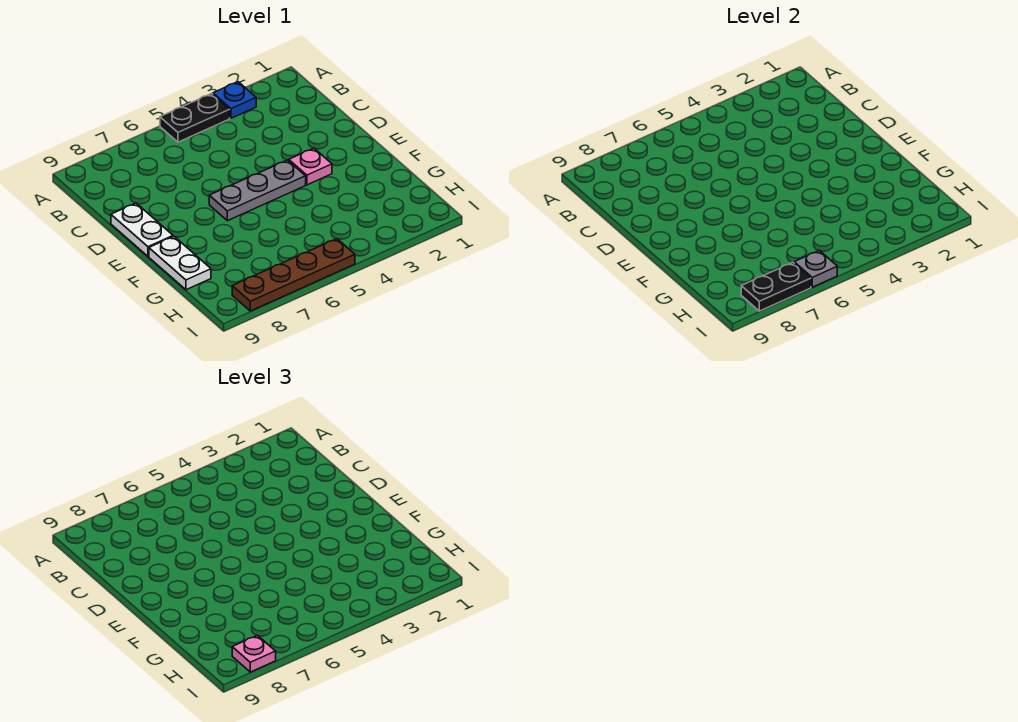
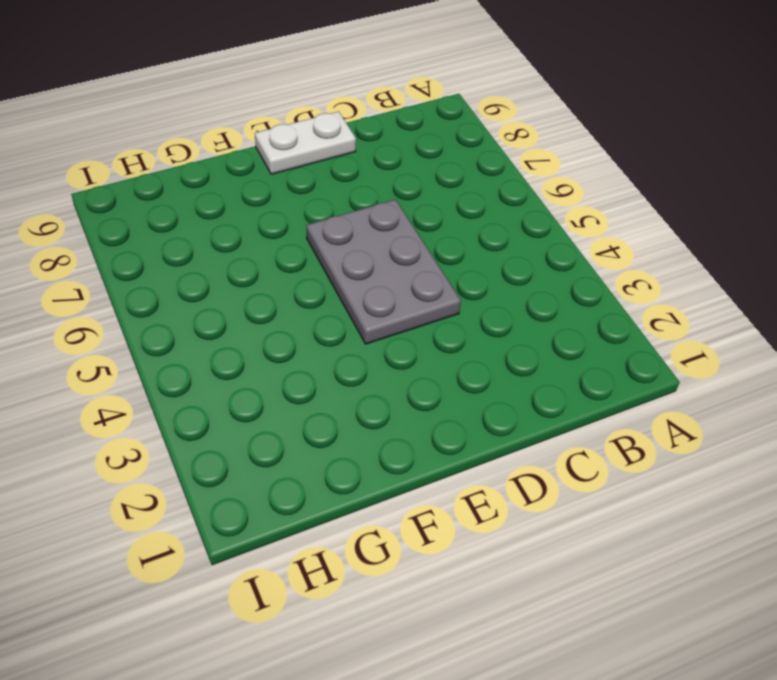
grey plate D4:E6 level 1 -> grey plate E4:E6 level 1
none -> blue plate A3 level 1
none -> black plate A4:A5 level 1

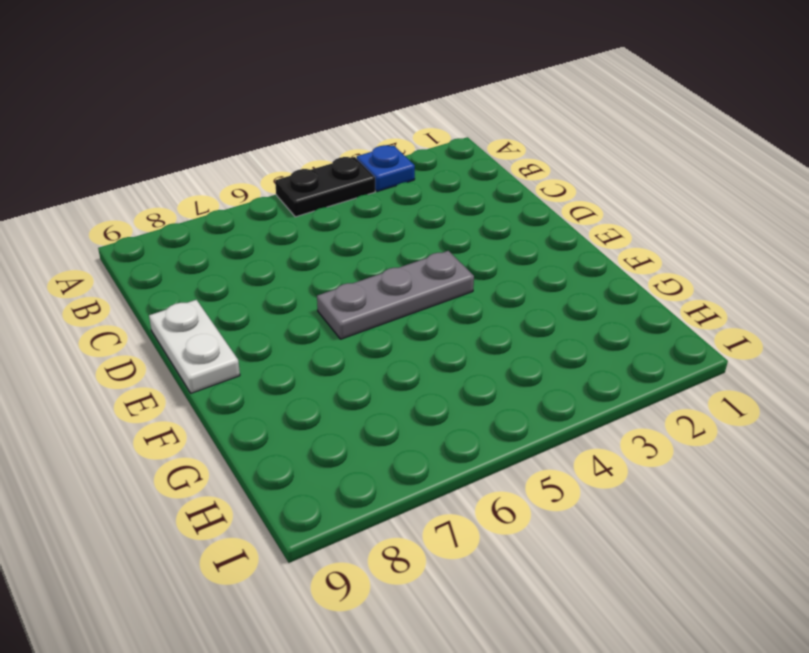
none -> pink plate E3 level 1
none -> white plate F9:G9 level 1

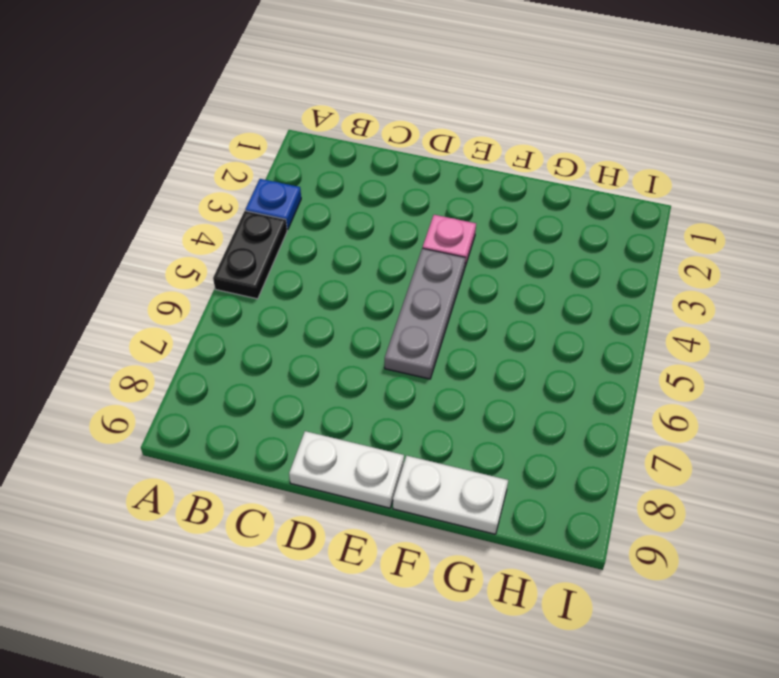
none -> brown plate I5:I8 level 1
none -> grey plate I6 level 2

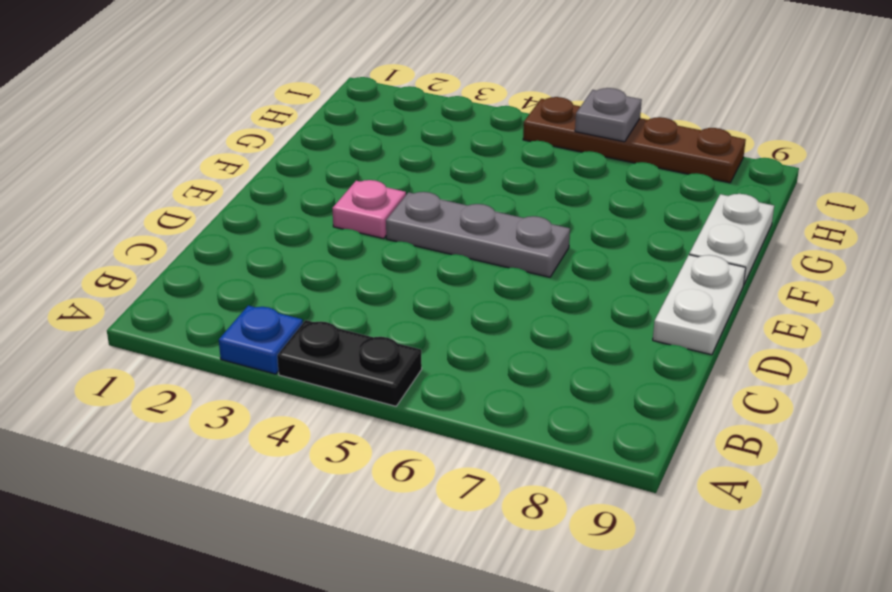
none -> black plate I7:I8 level 2
none -> pink plate I8 level 3

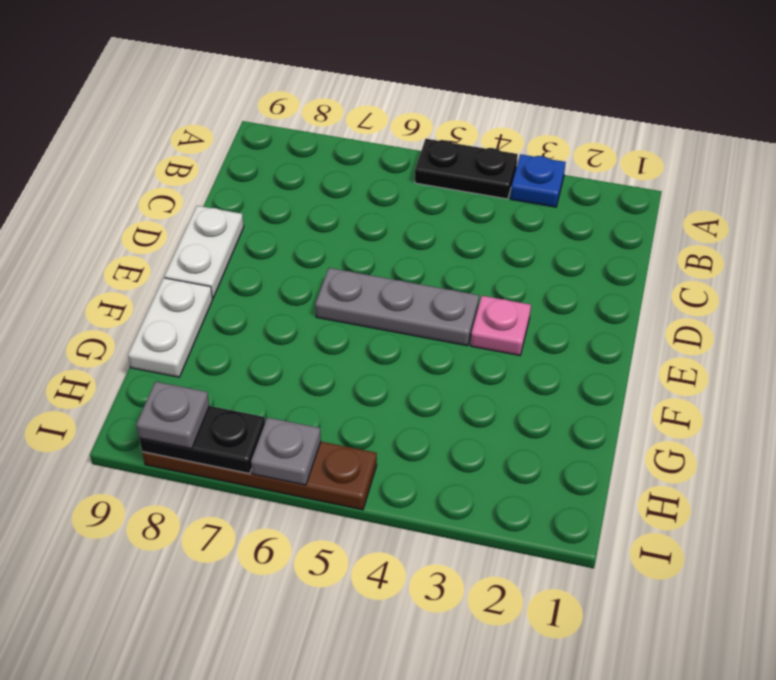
grey plate I8 level 3 -> pink plate I8 level 3

